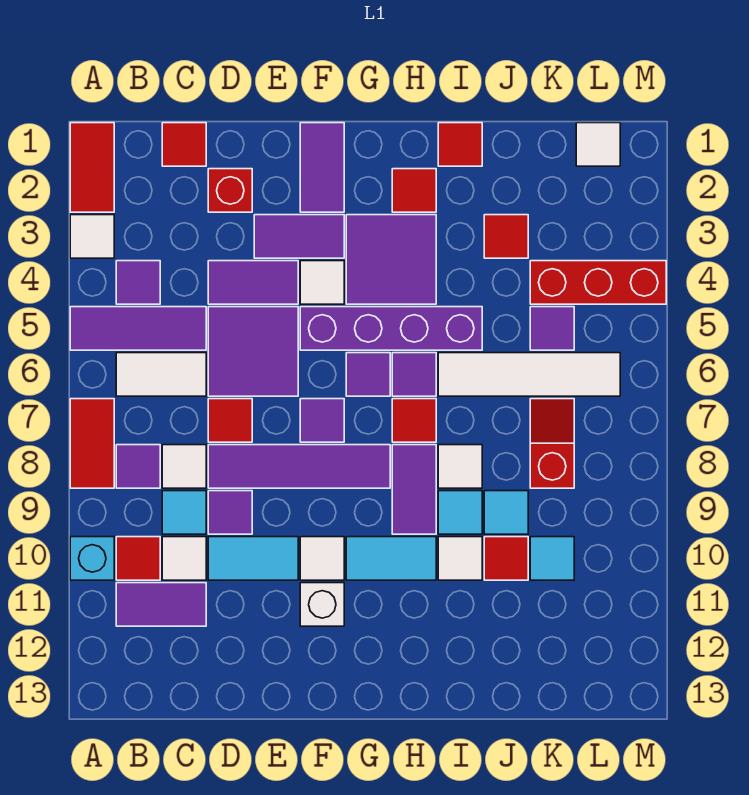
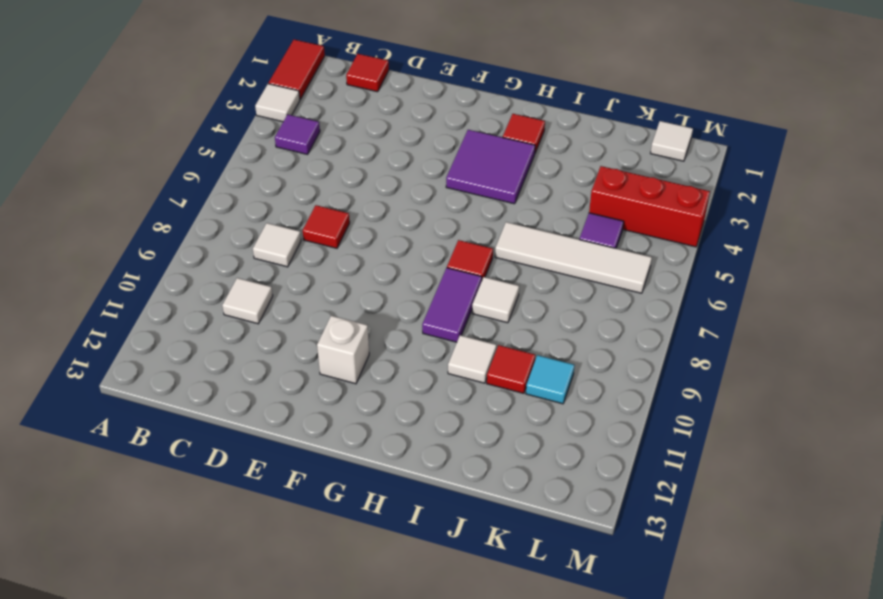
none -> purple tile A5:C5 level 1
none -> red tile A7:A8 level 1
none -> cyan brick A10 level 1
none -> white tile B6:C6 level 1

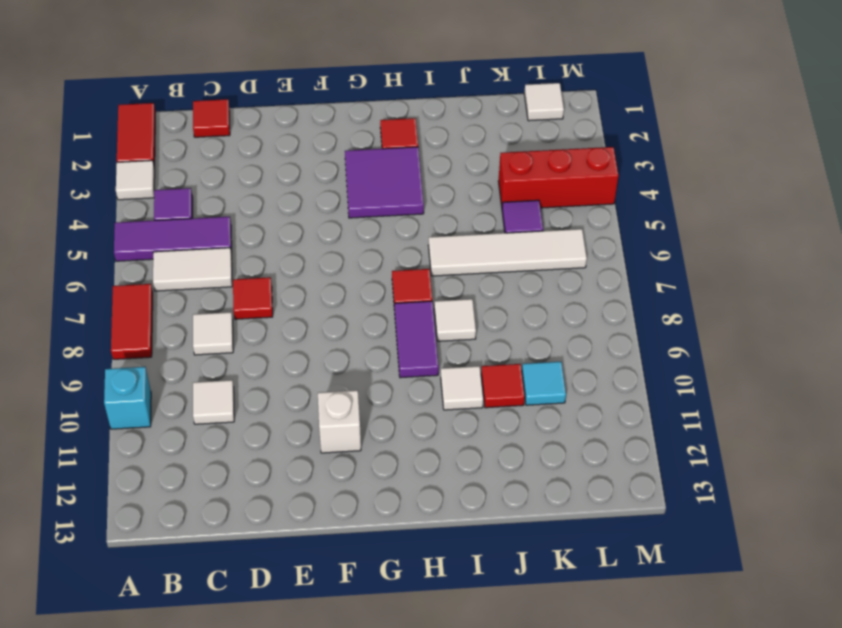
none -> purple tile B8 level 1
none -> red tile B10 level 1
none -> purple tile B11:C11 level 1
none -> cyan tile C9 level 1

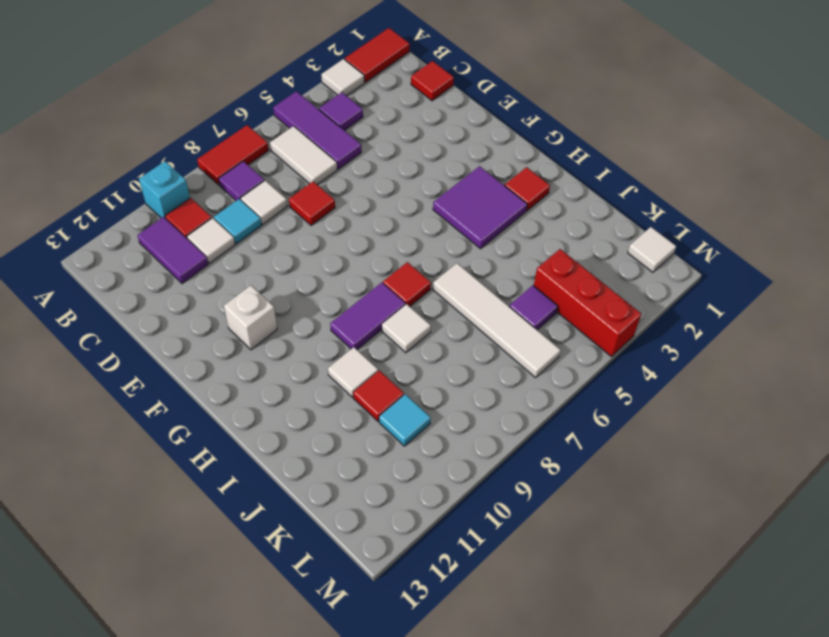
none -> red brick D2 level 1
none -> purple tile D4:E4 level 1
none -> purple tile D5:E6 level 1
none -> purple tile D8:G8 level 1

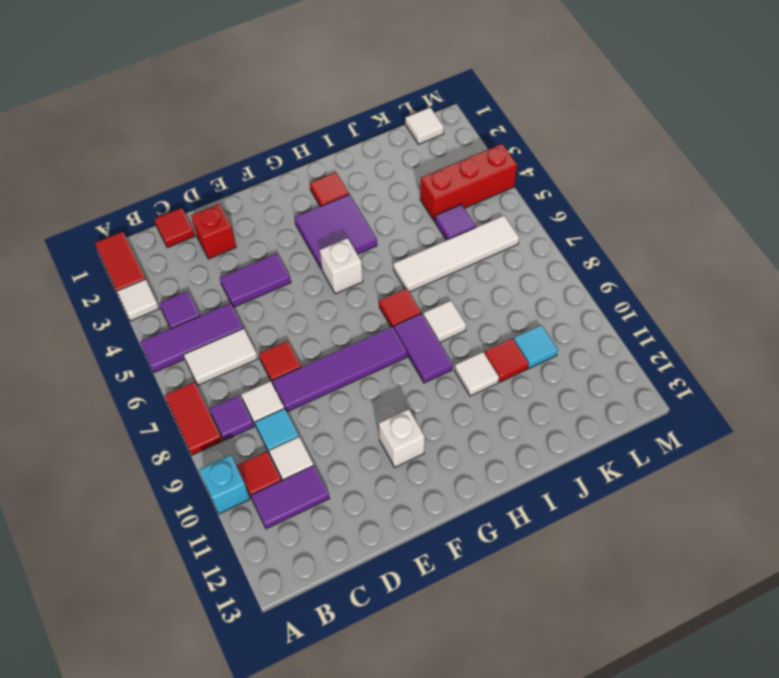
white brick G5 level 1 -> purple brick F5:I5 level 1
none -> purple tile D5:E6 level 1
none -> purple tile D9 level 1
none -> cyan tile D10:E10 level 1
none -> purple tile E3:F3 level 1

